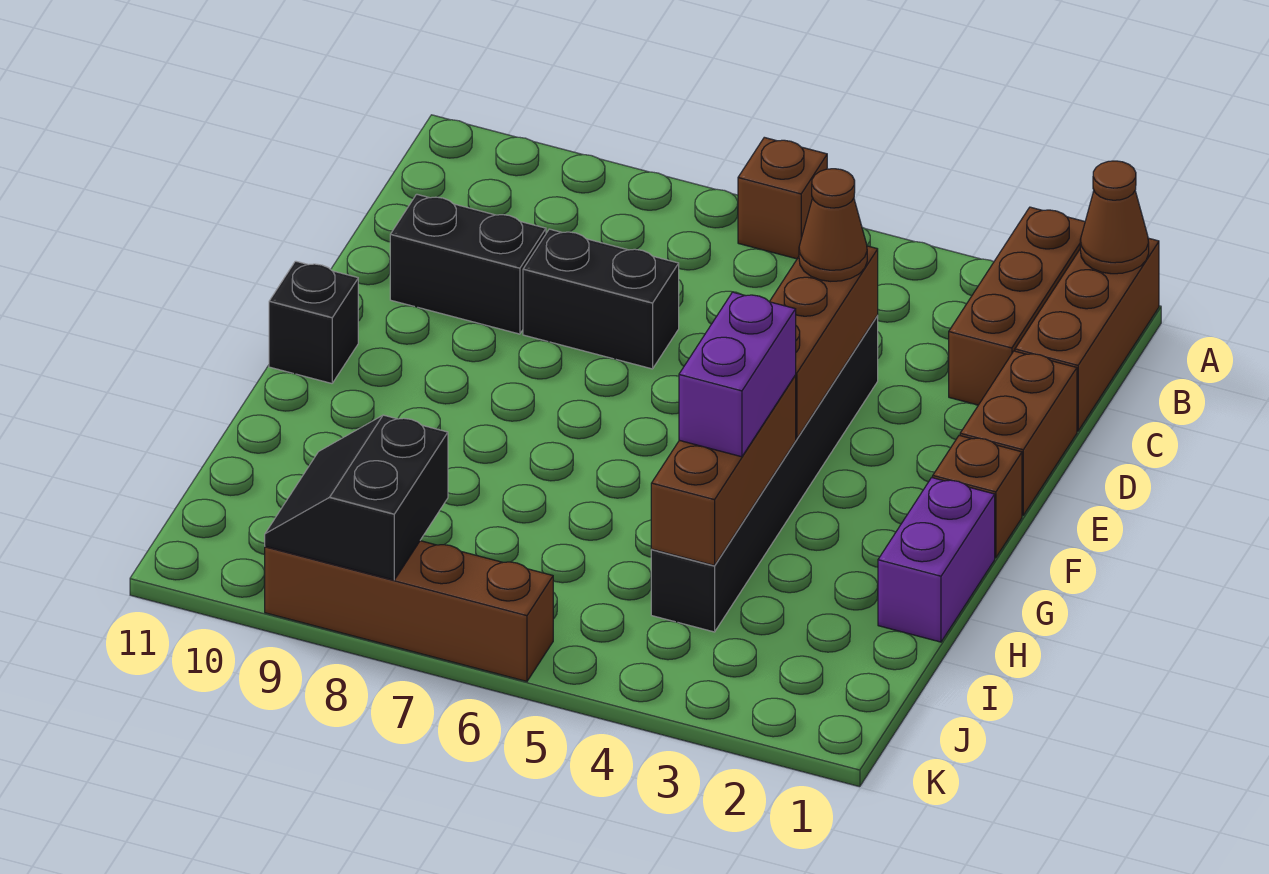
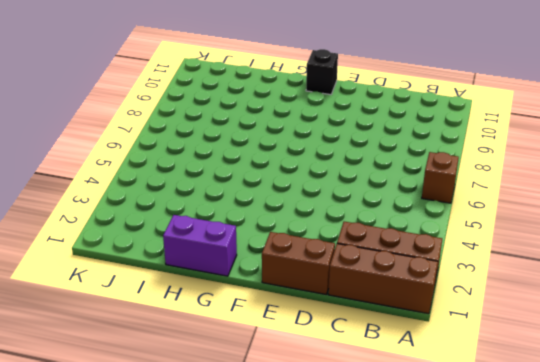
none -> black brick D4:I4 level 1
none -> black brick D7:D8 level 1
none -> black brick D9:D10 level 1

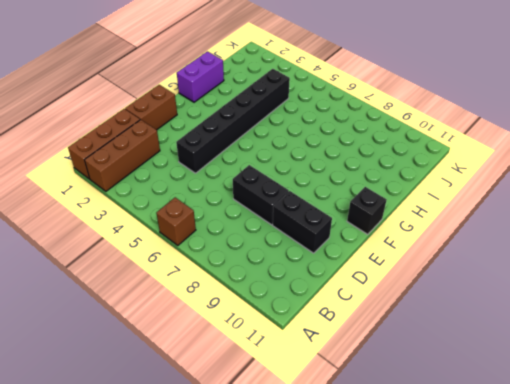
none -> brown brick F1 level 1
none -> brown brick K6:K9 level 1
none -> brown cone A1 level 2

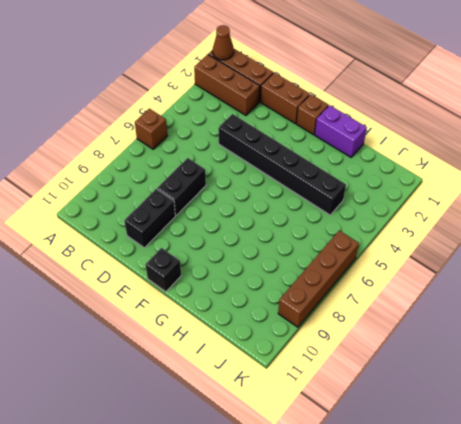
none -> brown brick D4:F4 level 2
none -> brown brick G4:I4 level 2
none -> black slope J8:K9 level 2 top 8

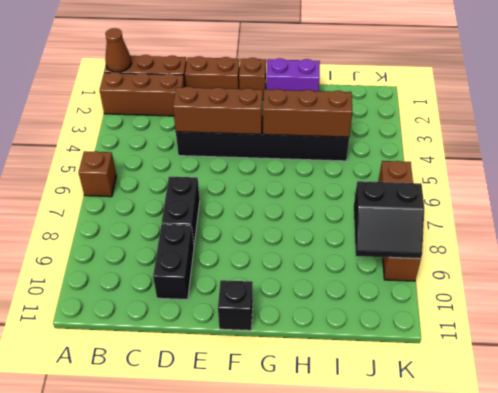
none -> brown cone D4 level 3
none -> purple brick G4:H4 level 3

